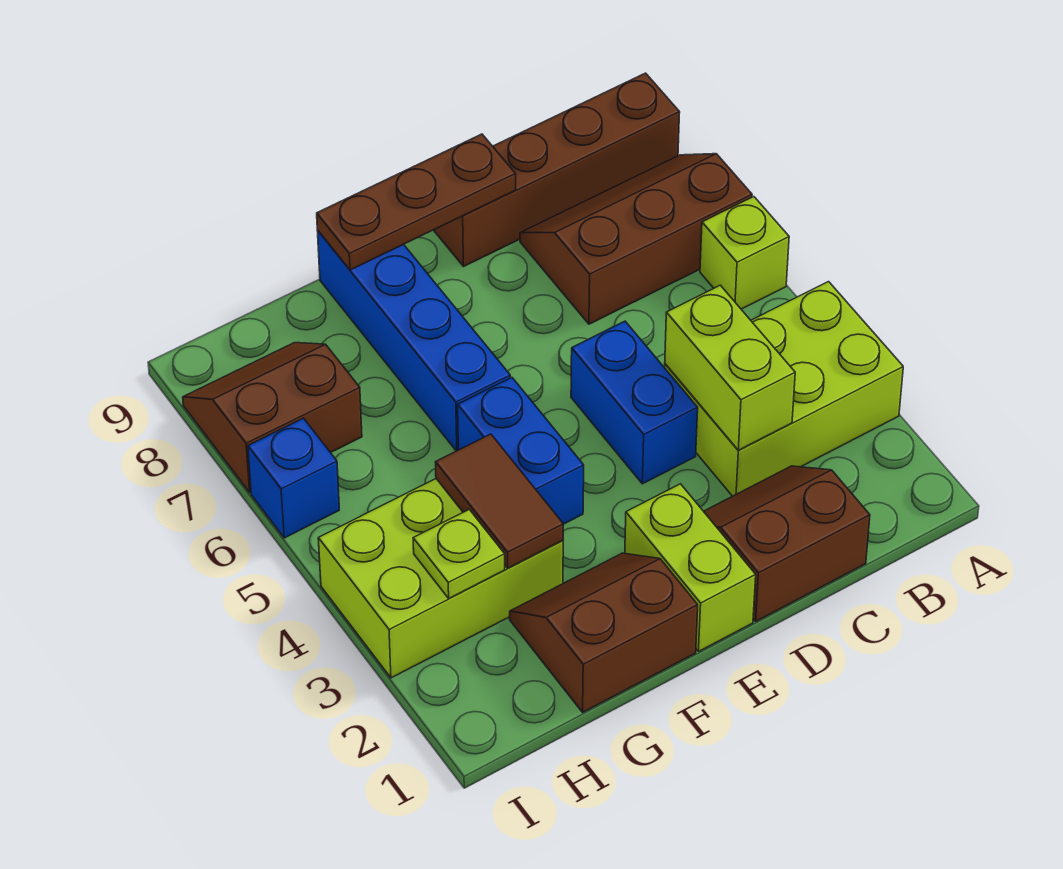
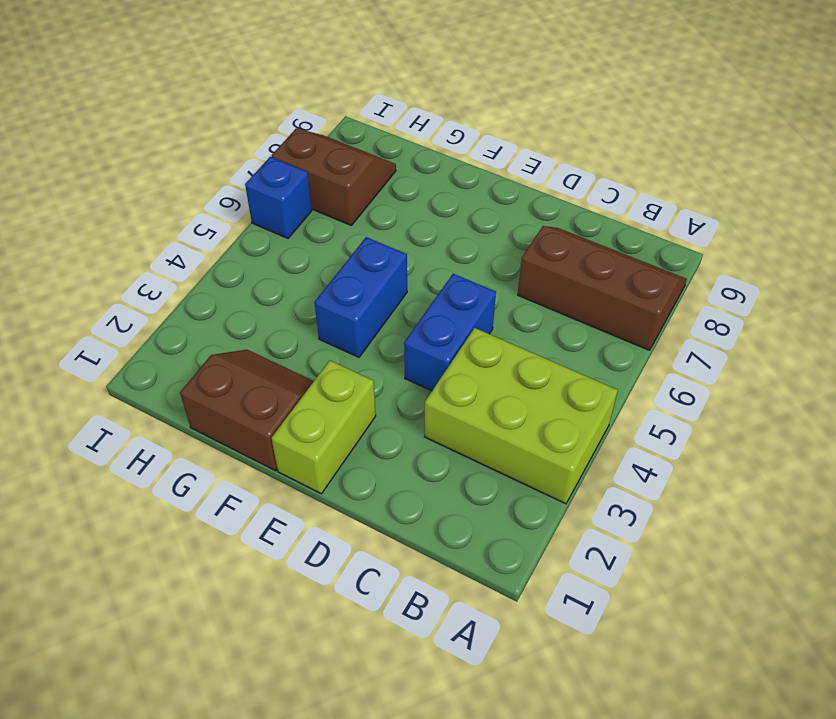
none -> lime brick A6 level 1
none -> brown brick A9:D9 level 1
none -> brown slope C1:D2 level 1 top 1

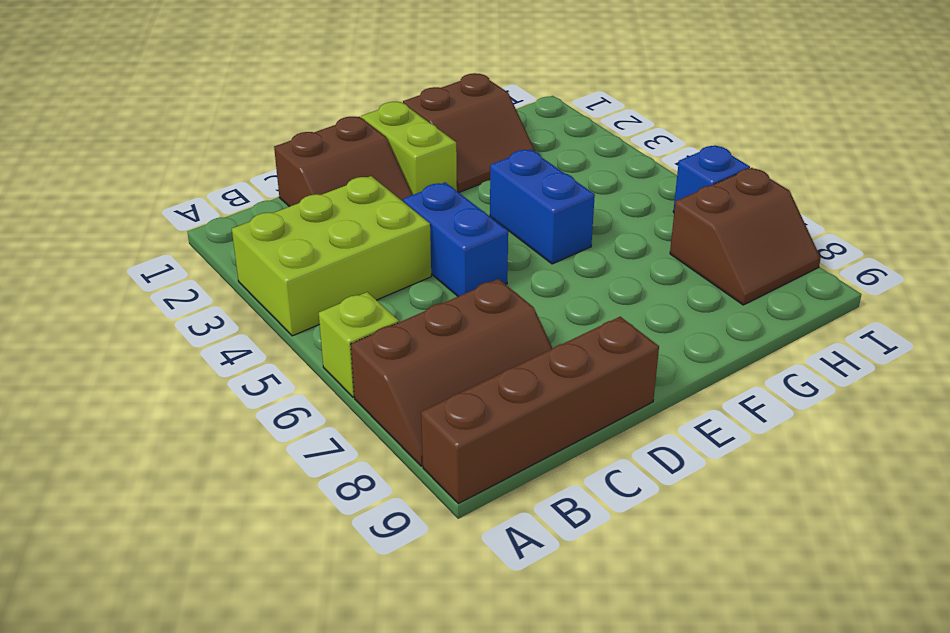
none -> blue brick F6:F9 level 1
none -> lime brick G3:I4 level 1
none -> lime brick C3:C4 level 2

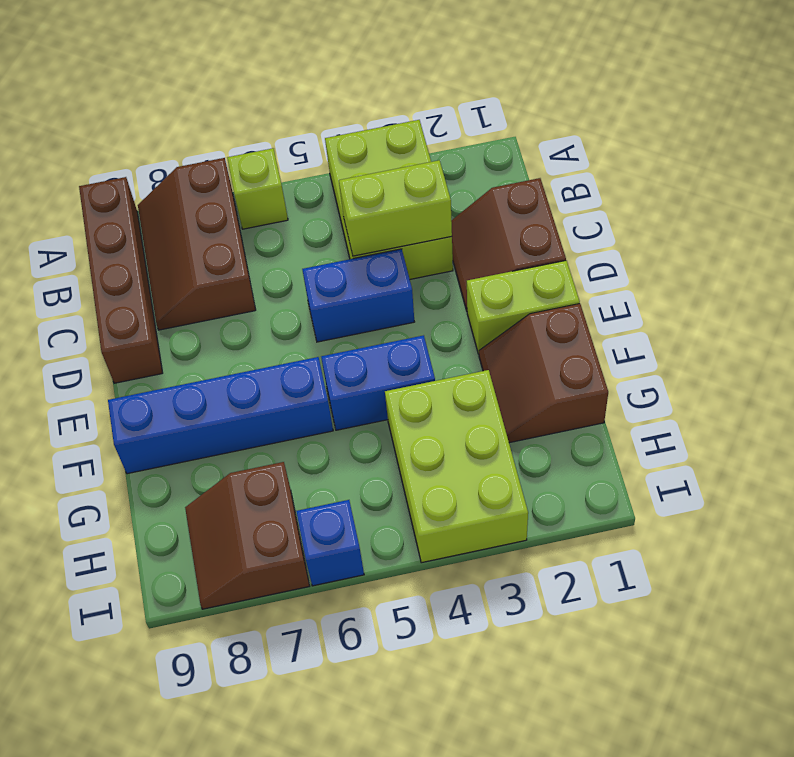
none -> brown plate D9:F9 level 2
none -> brown tile G3:G4 level 2
none -> lime plate H3 level 2

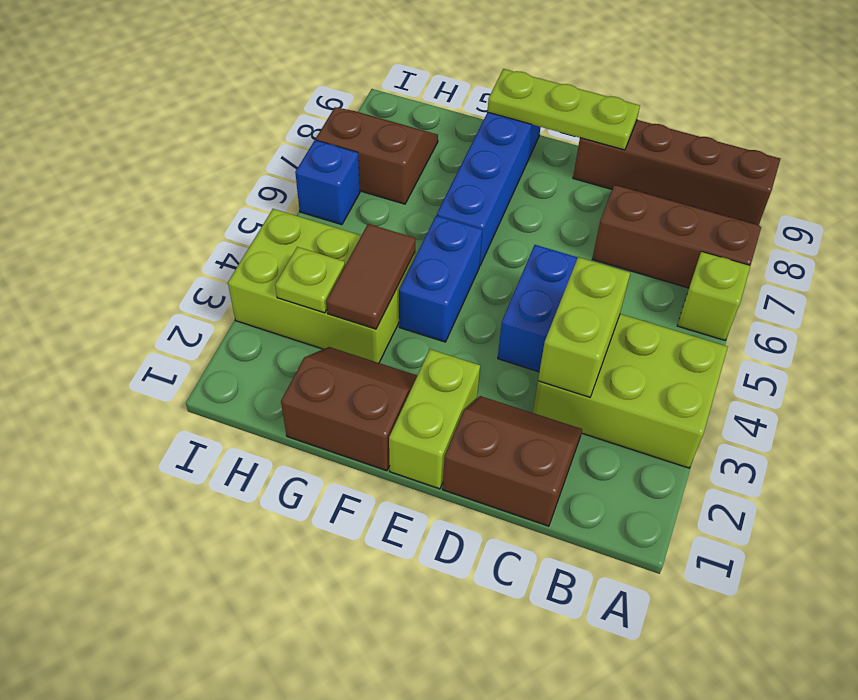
lime plate D9:F9 level 2 -> brown plate D9:F9 level 2

